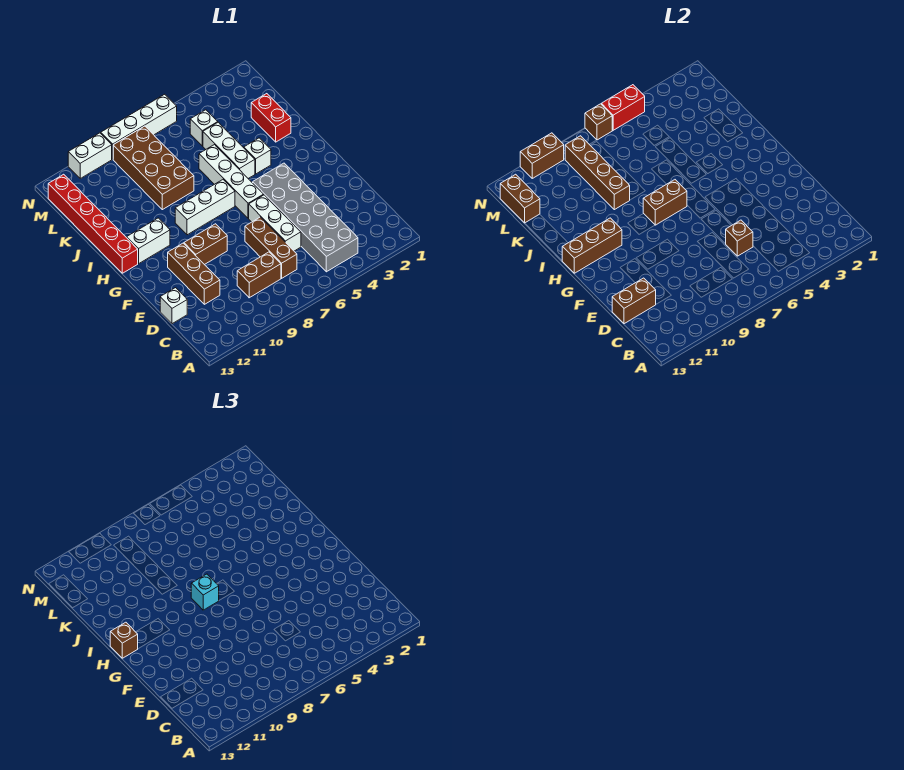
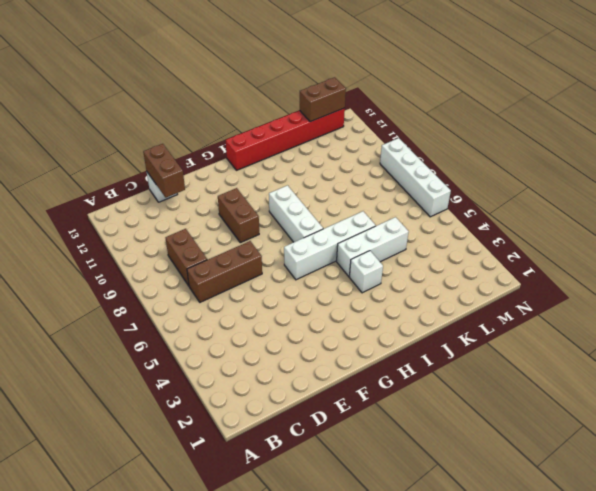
none -> grey brick B4:G5 level 1
none -> white brick D6:F6 level 1
none -> brown brick D11:F11 level 1

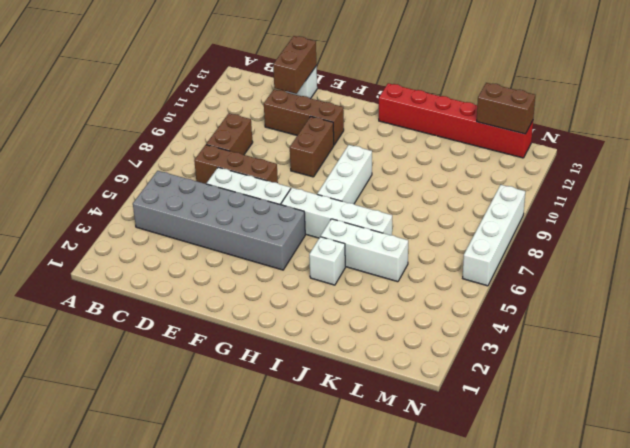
none -> white brick H11:H12 level 1
none -> red brick J2:K2 level 1
none -> brown brick J8:M9 level 1

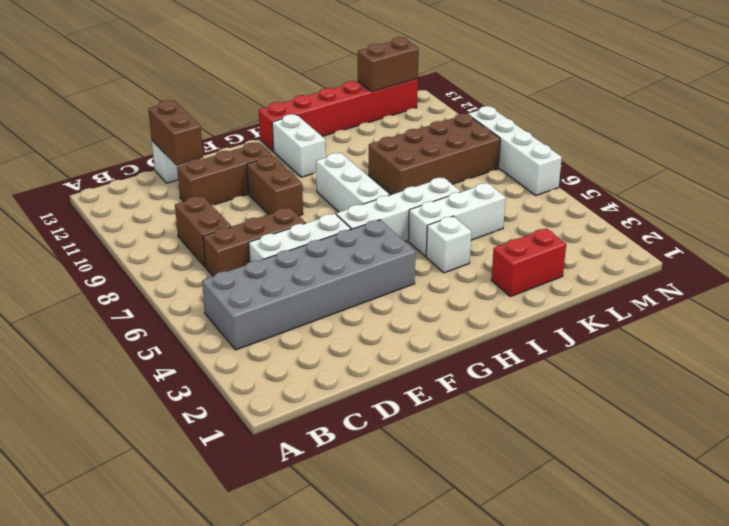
none -> white brick L5 level 1
none -> white brick N10:N11 level 1
none -> brown brick D6 level 2

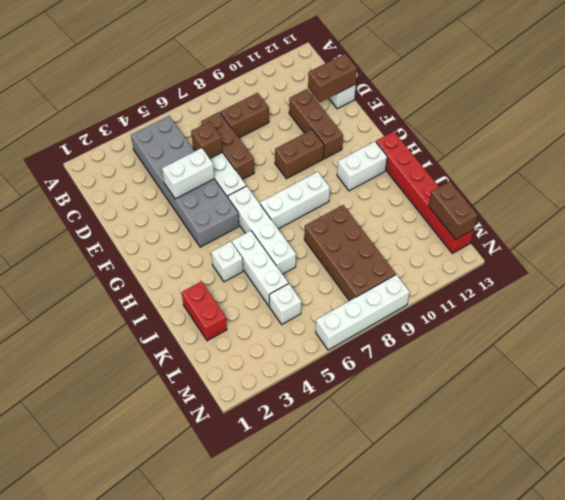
white brick E4:E5 level 2 -> white brick N10:N11 level 1
none -> brown brick H7:H8 level 2
none -> brown brick H11:H13 level 2
none -> brown brick J9:M9 level 2

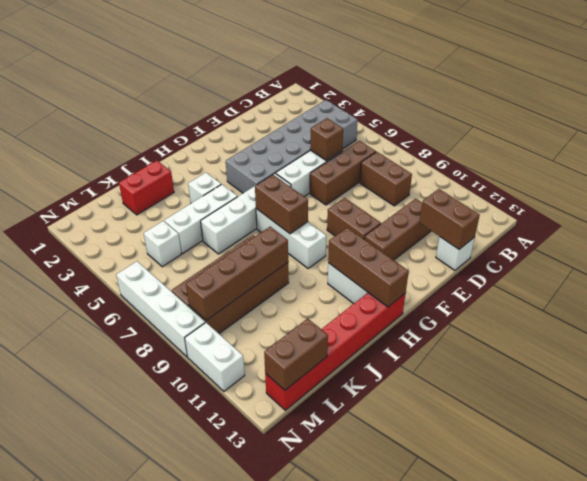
none -> red brick N5:N6 level 2
none -> brown brick N7 level 2
none -> brown brick N10:N11 level 2

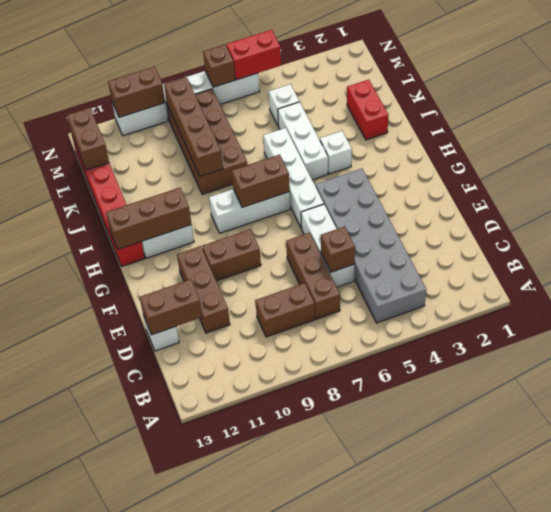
none -> cyan brick H8 level 3
none -> brown brick H13 level 3

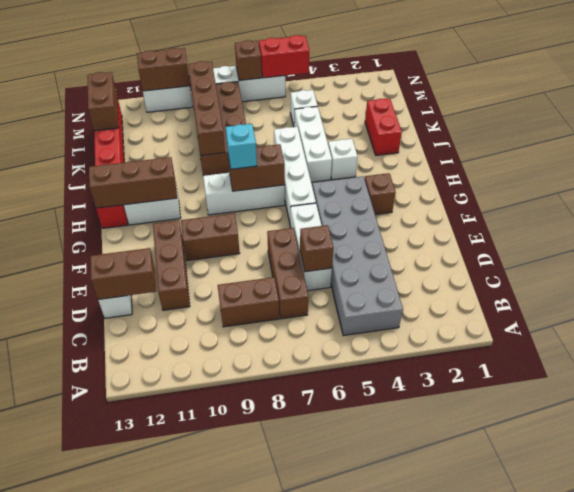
brown brick G3 level 1 -> brown brick H13 level 3

